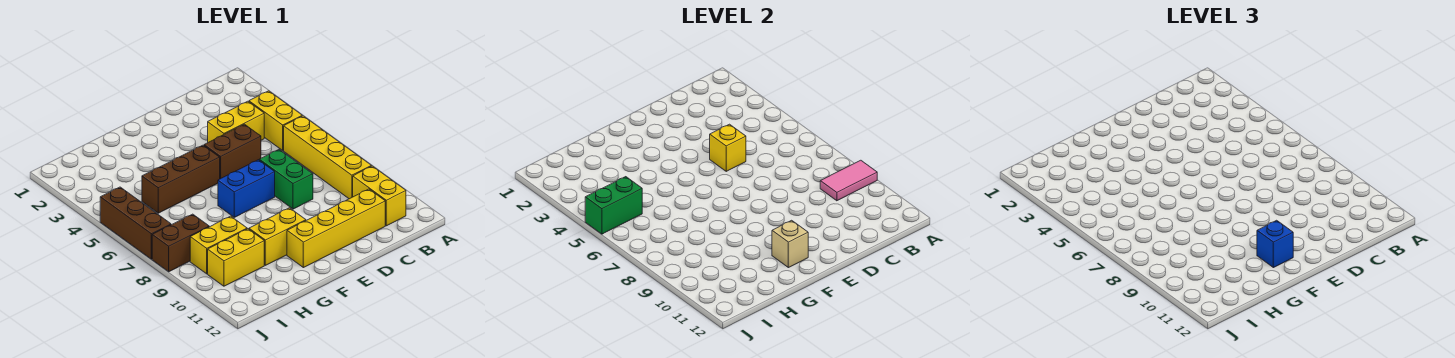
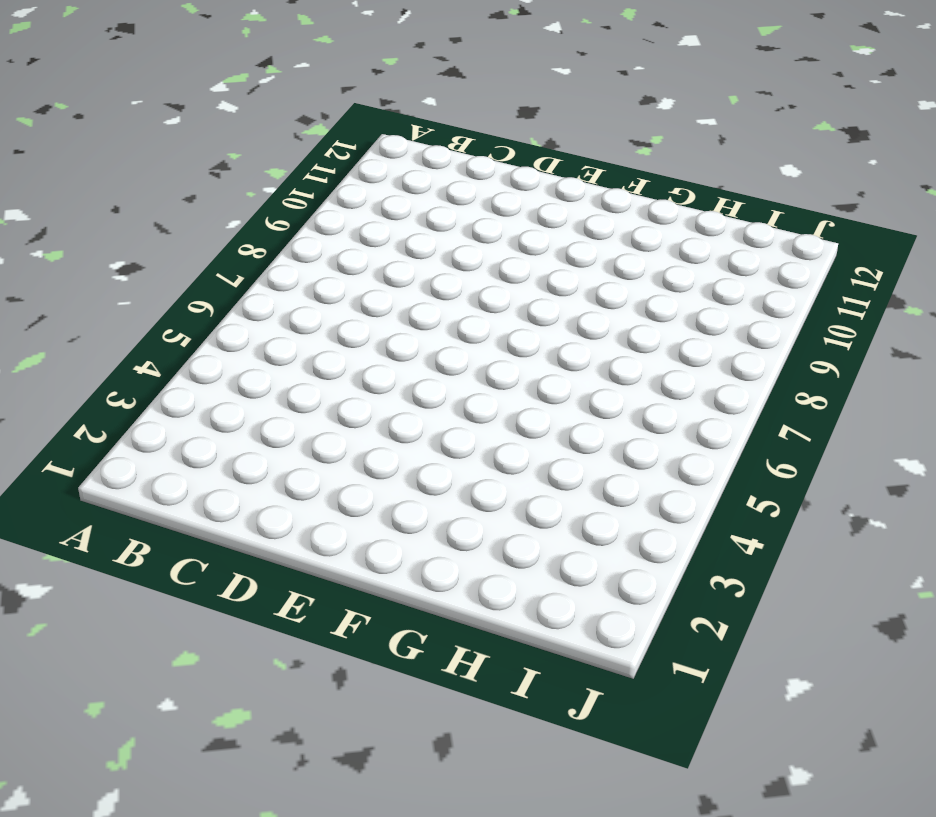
none -> yellow brick B4:B5 level 1
none -> yellow brick B6:B9 level 1
none -> yellow brick B10:B11 level 1

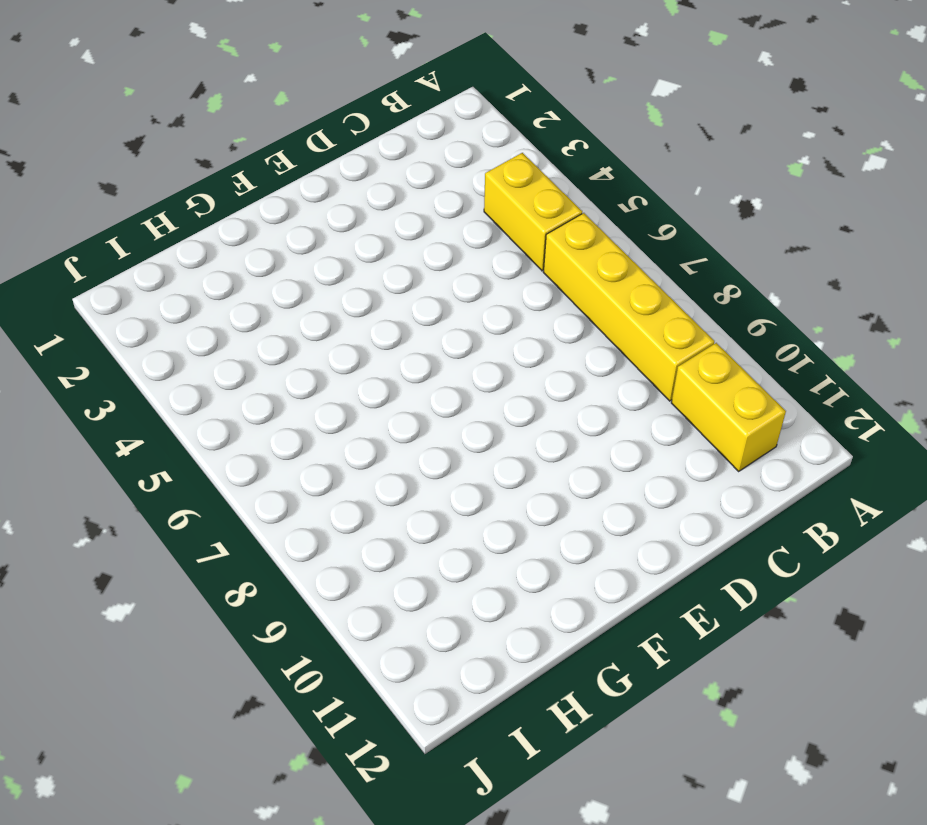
none -> yellow brick C4:D4 level 1
none -> yellow brick C11:F11 level 1
none -> brown brick D5:E5 level 1

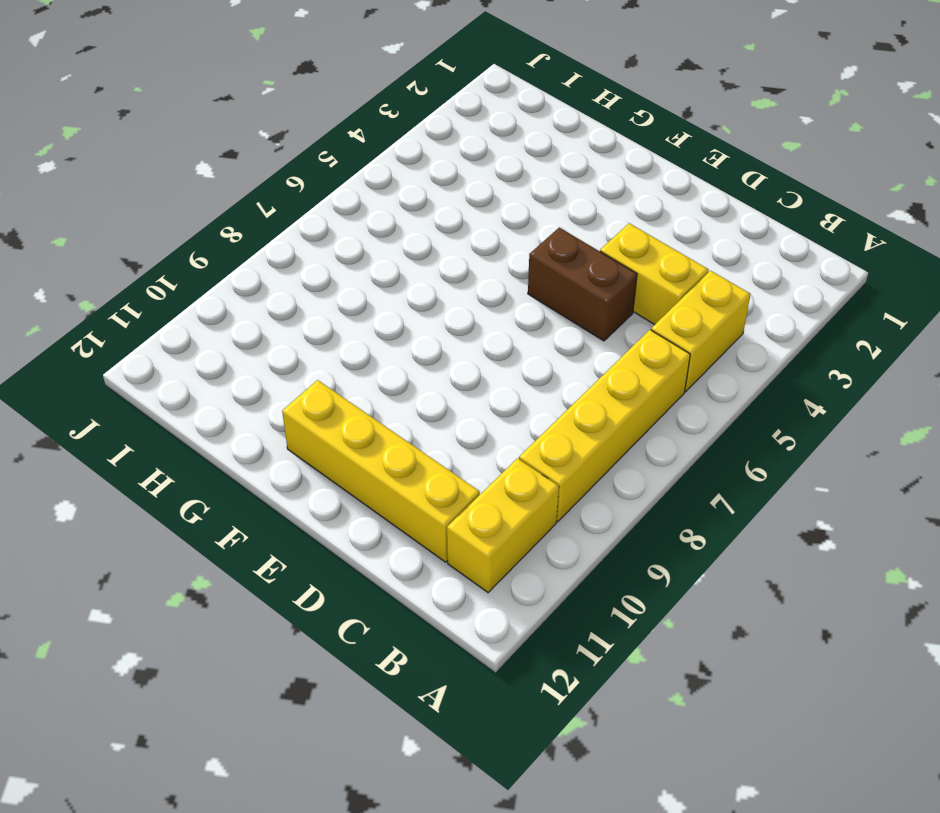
none -> green brick D7:D8 level 1
none -> blue brick E7:F7 level 1
none -> brown brick F5:H5 level 1

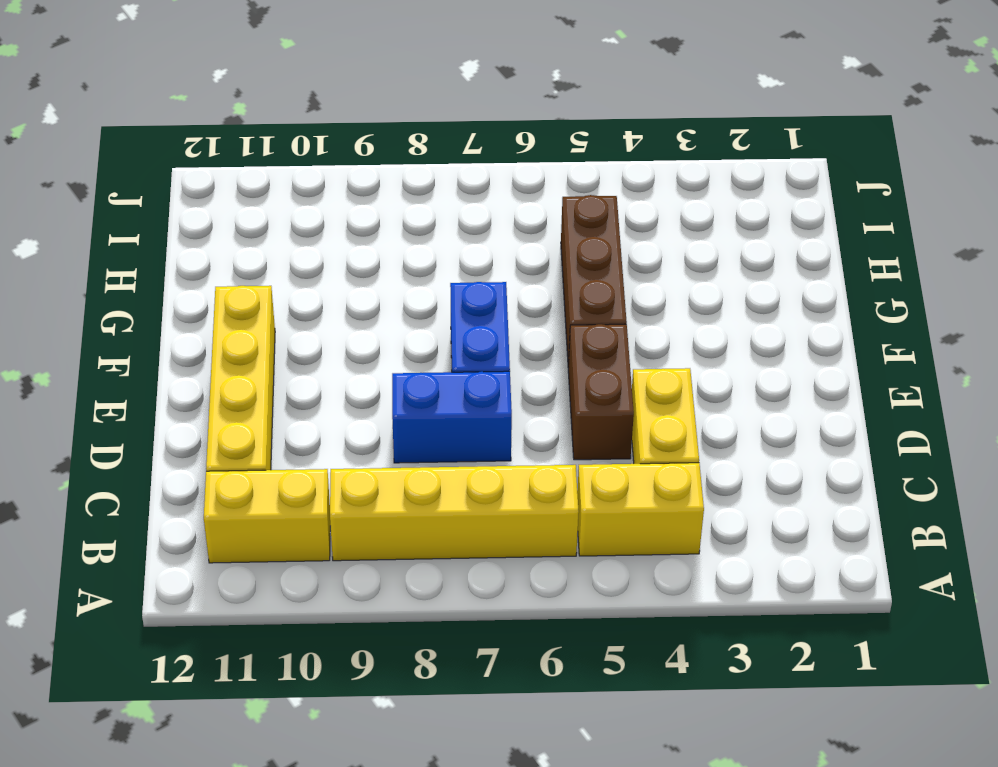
blue brick D7:D8 level 1 -> green brick D7:D8 level 1
none -> yellow brick F10:G10 level 1
none -> yellow brick H9:I9 level 1
none -> yellow brick H10:I10 level 1

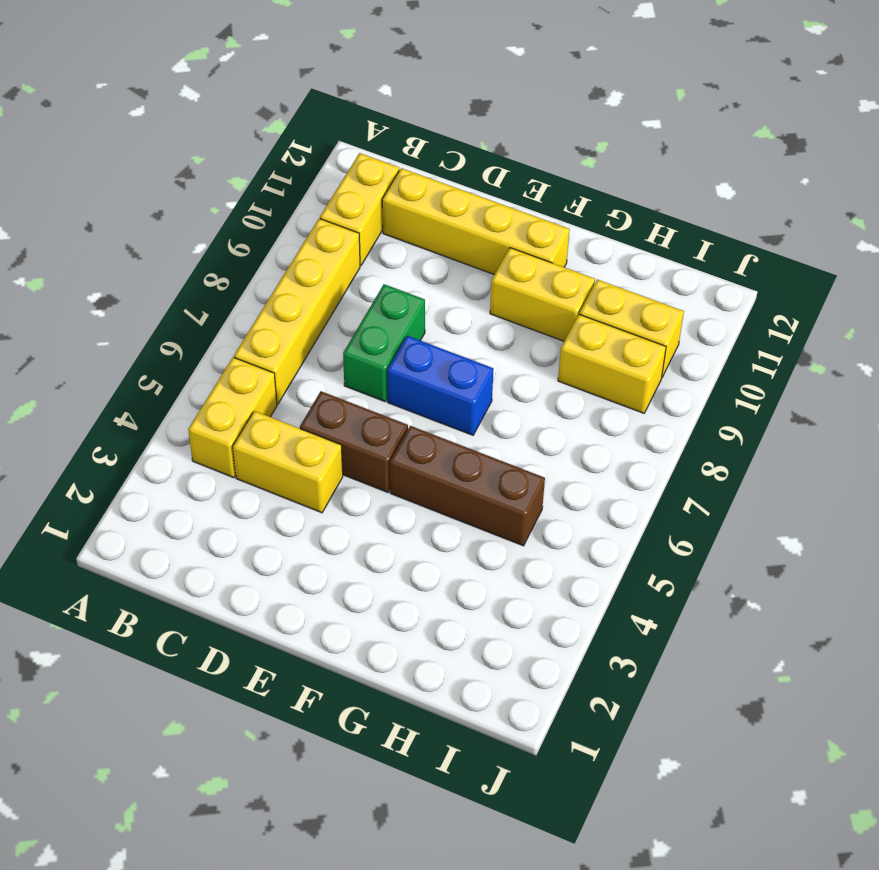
none -> brown brick I8:J8 level 1
none -> brown brick J5:J7 level 1
none -> pink tile A9:B9 level 2

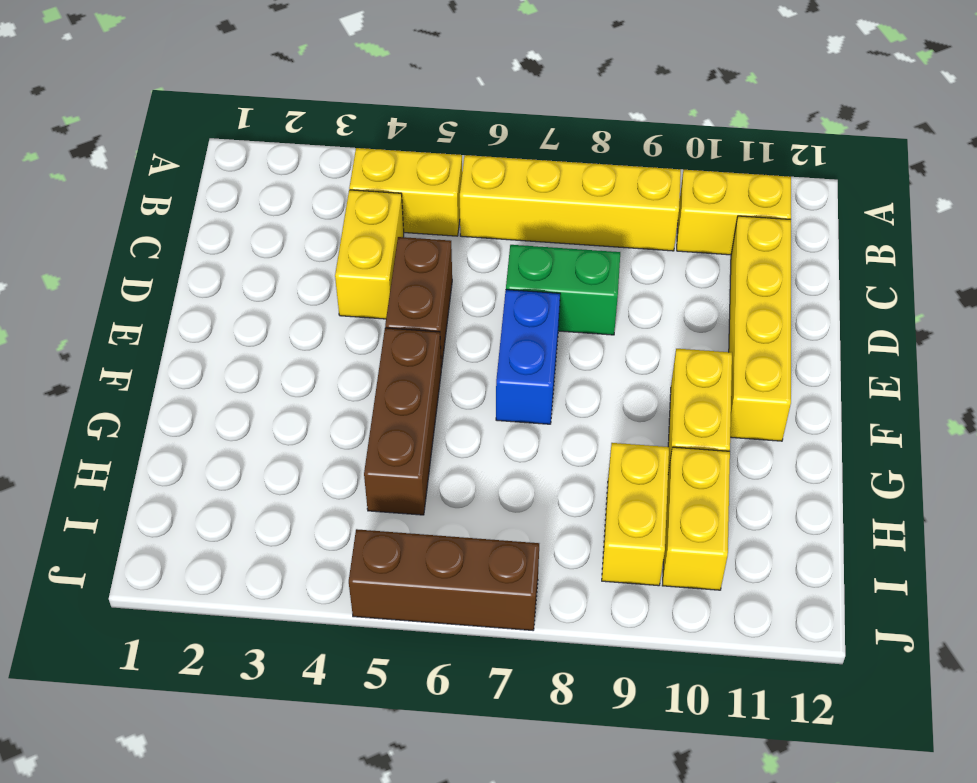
none -> brown brick I8:J8 level 1
none -> pink tile A9:B9 level 2
none -> yellow brick D5 level 2

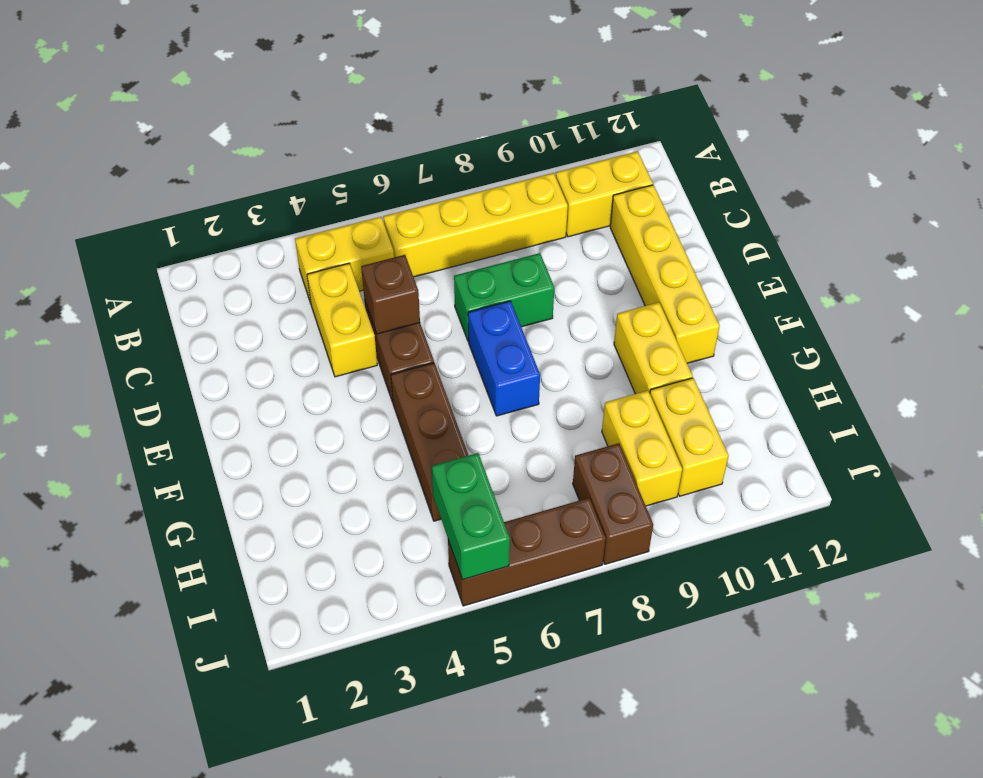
brown brick D5 level 2 -> yellow brick D5 level 2
none -> pink tile A9:B9 level 2
none -> tan brick F11 level 2
none -> blue brick F11 level 3

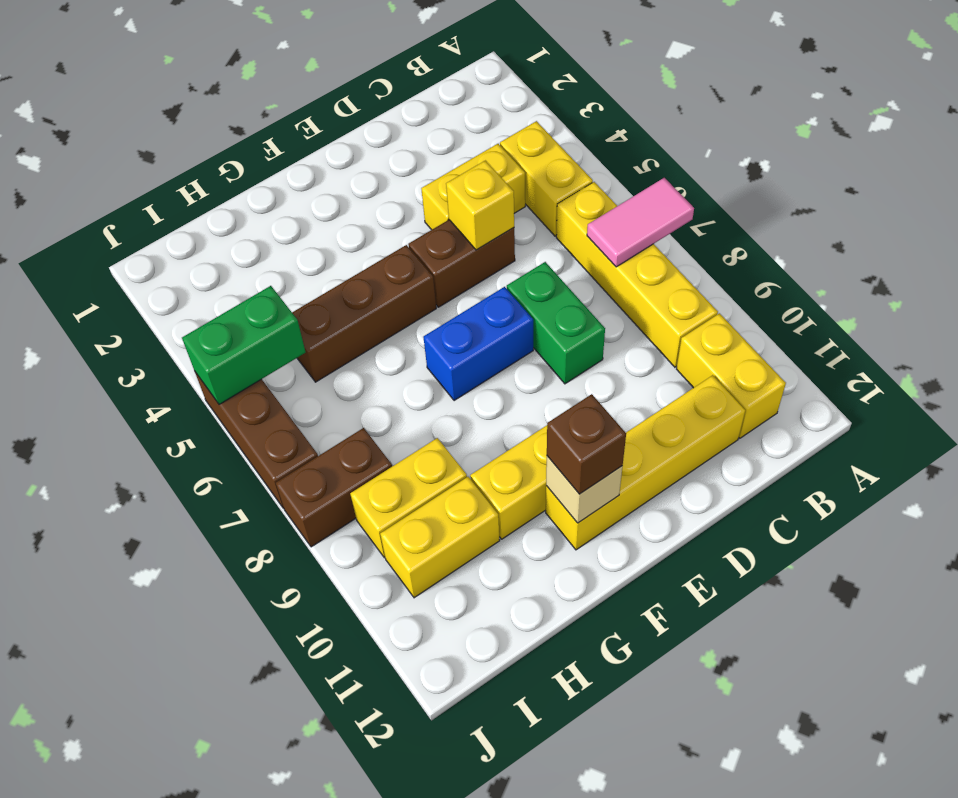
pink tile A7:B7 level 2 -> pink tile A9:B9 level 2
brown brick F11 level 3 -> blue brick F11 level 3

